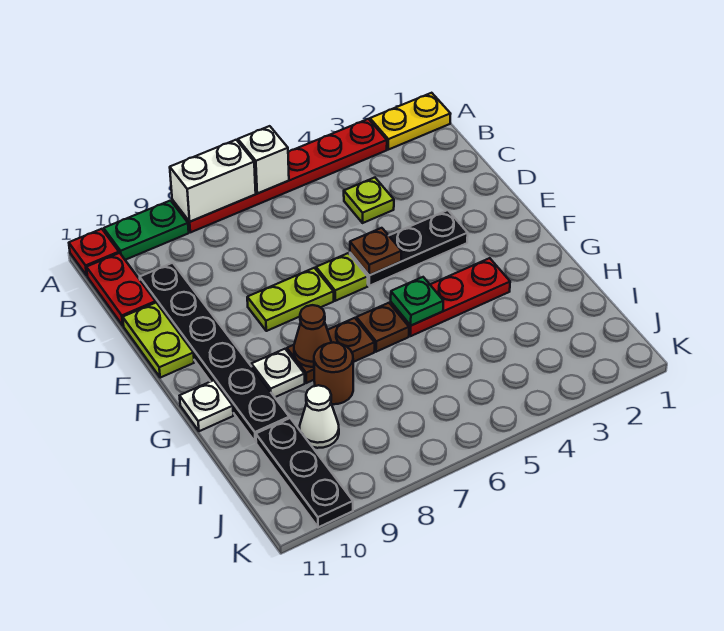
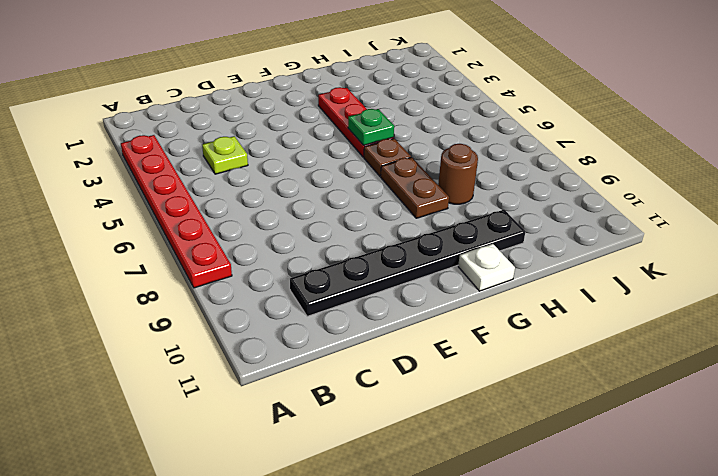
none -> yellow plate A1:A2 level 1
none -> green plate A9:A10 level 1
none -> red plate A11 level 1

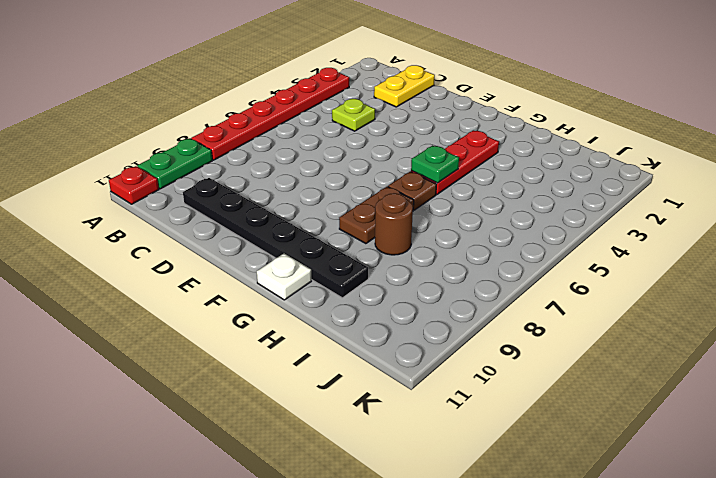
yellow plate C1:C2 level 1 -> yellow plate A1:A2 level 1
none -> red plate B11:C11 level 1
none -> lime plate D11:E11 level 1
none -> black plate E3:E5 level 1

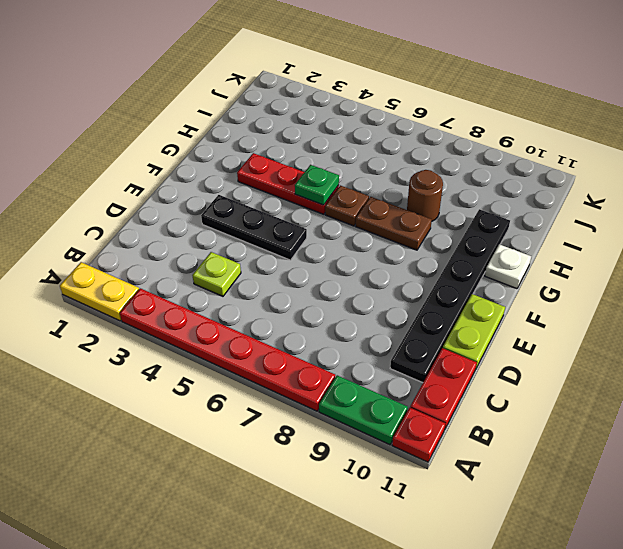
none -> lime plate E6 level 1
none -> lime plate E7:E8 level 1
none -> white plate G9 level 1

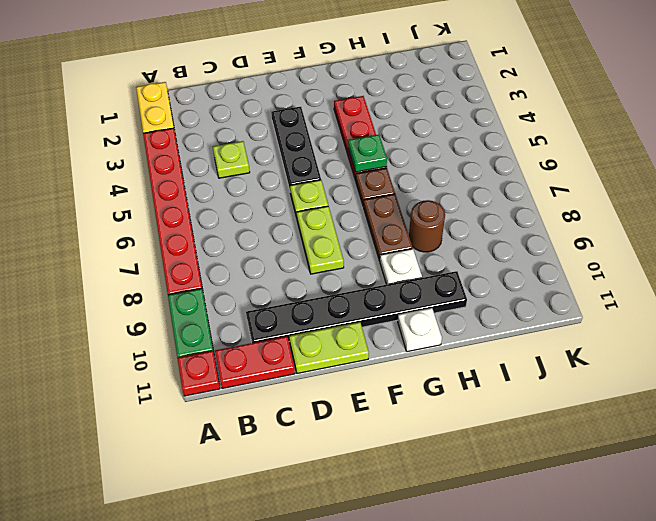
none -> white cone I9 level 1
none -> black plate I10:K10 level 1
none -> white brick A6 level 2

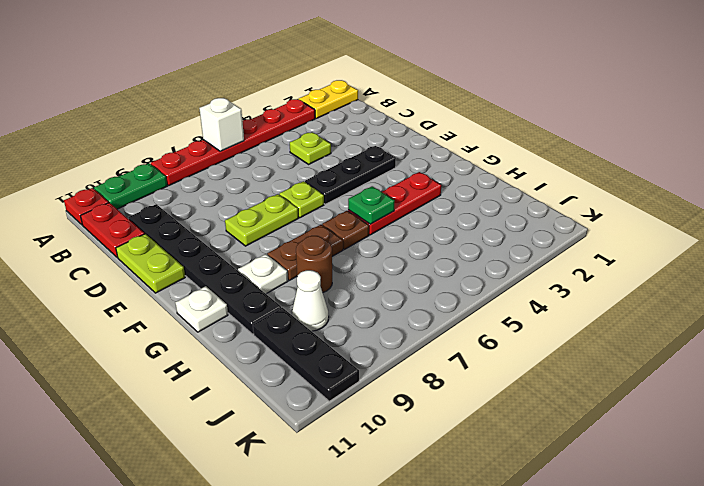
none -> white brick A7:A8 level 2
none -> brown plate E5 level 2
none -> brown cone G8 level 2

